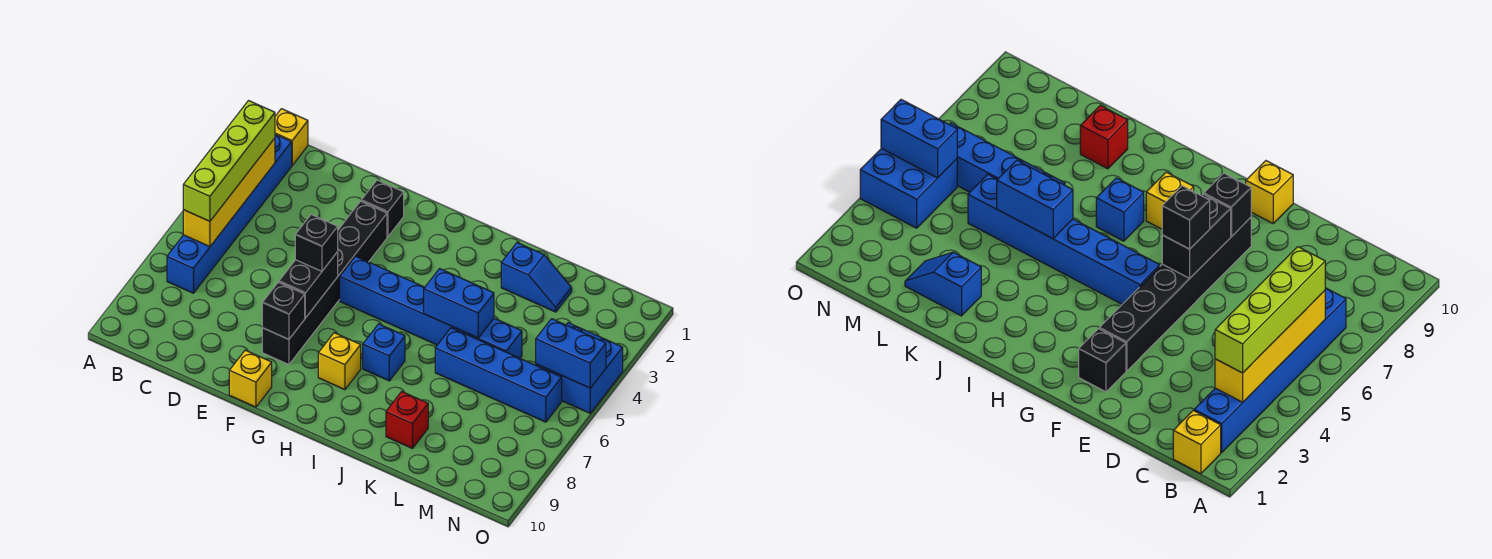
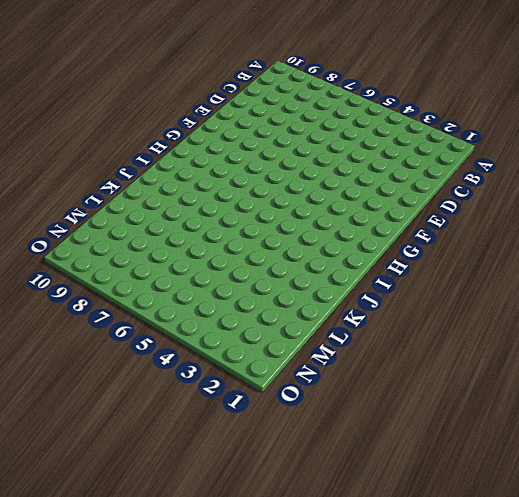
none -> yellow brick B1 level 1
none -> blue brick B2:B7 level 1
none -> black brick F2 level 1

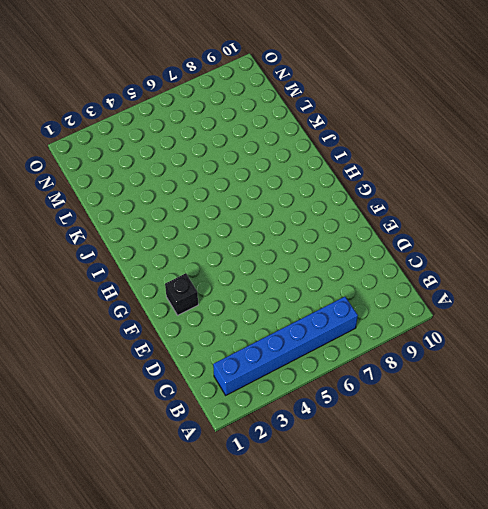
none -> yellow brick B1 level 1
none -> black brick F3:F8 level 1
none -> yellow brick F10 level 1

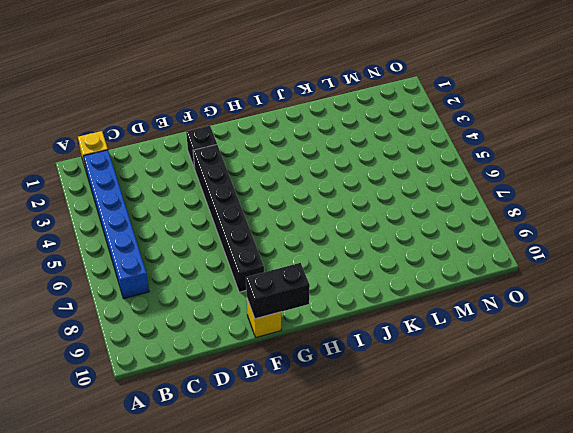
black brick F10:G10 level 2 -> black brick F6:F7 level 2
none -> blue brick G5:L5 level 1
none -> yellow brick H8 level 1
none -> blue brick I7 level 1

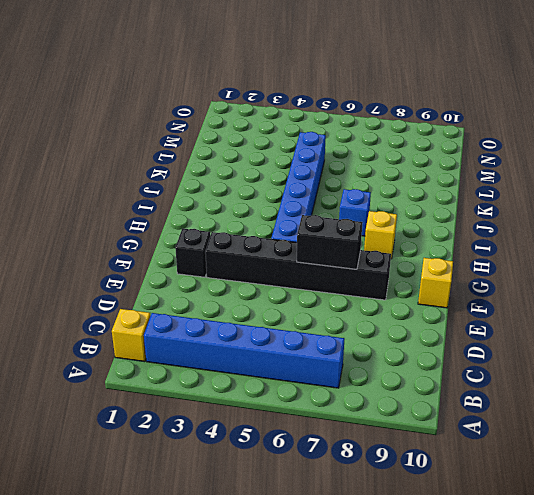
none -> blue slope K2:L2 level 1 top K
none -> blue brick K6:N6 level 1
none -> red brick K9 level 1

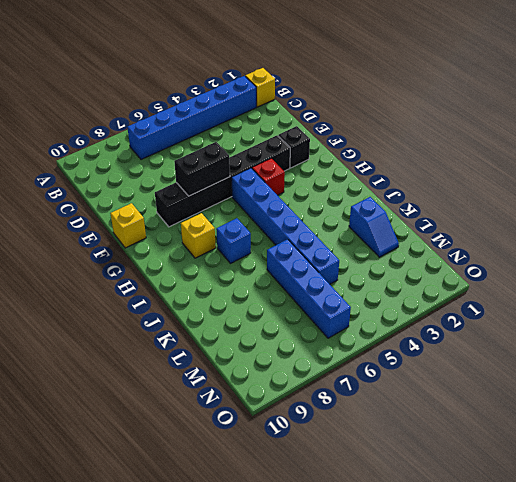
red brick G4 level 1 -> red brick K9 level 1
none -> blue brick N4:O5 level 1
none -> yellow brick B3:B6 level 2
none -> black brick F8 level 2

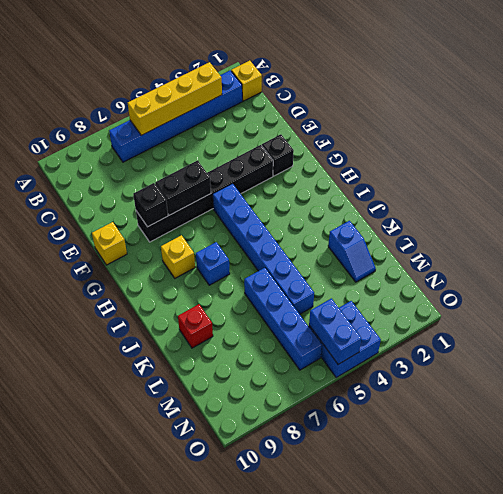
none -> blue brick J5:K5 level 2
none -> lime brick B3:B6 level 3
none -> black brick F6 level 3

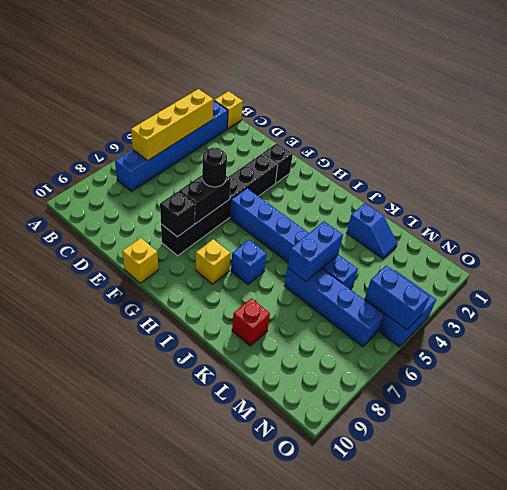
black round brick F6 level 3 -> black brick F6 level 3
blue brick K5:K6 level 2 -> blue brick J5:K5 level 2
none -> lime brick B3:B6 level 3

